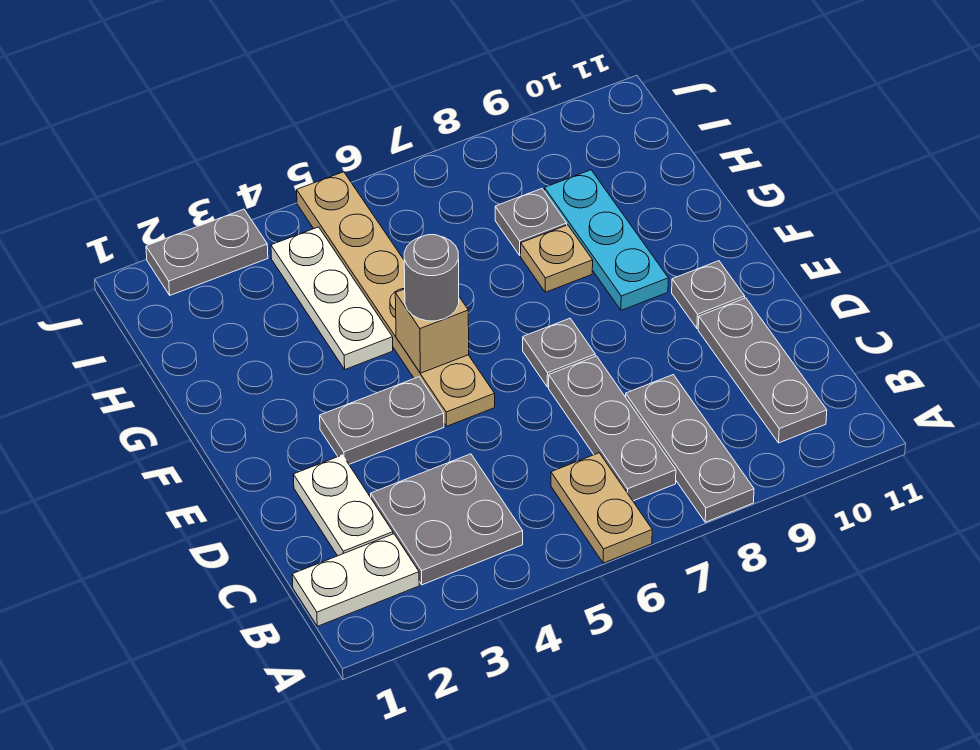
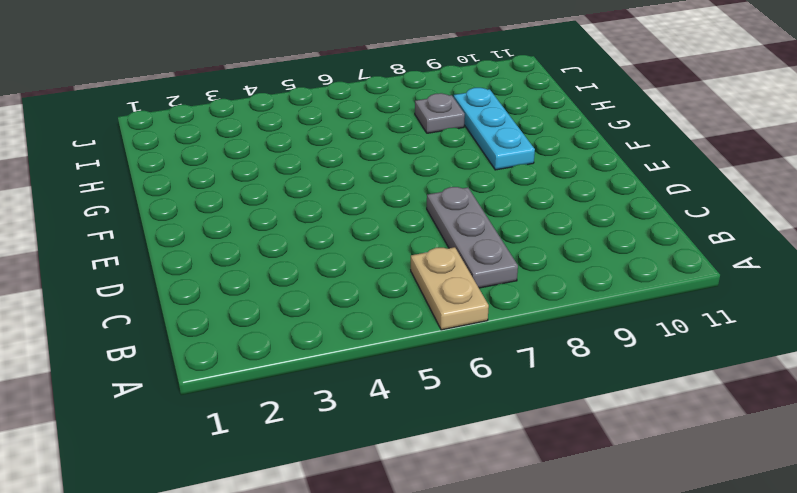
none -> grey plate A8:C8 level 1
none -> white plate B1:B2 level 1
none -> grey plate B3:C4 level 1

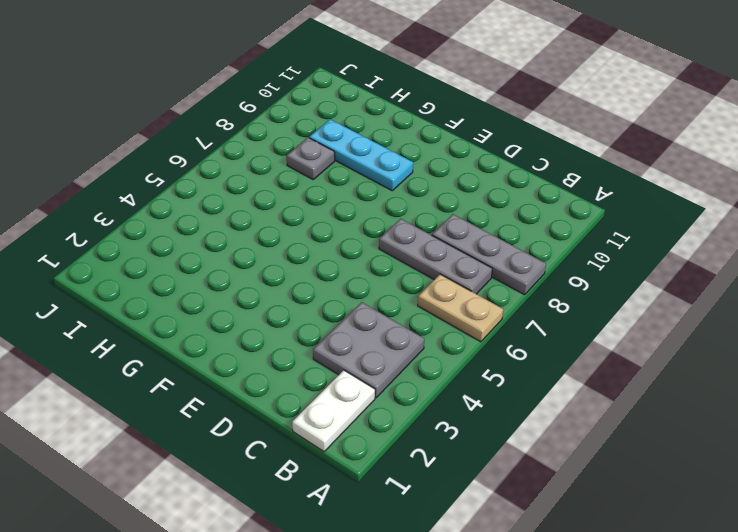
none -> grey plate B10:D10 level 1
none -> white plate C2:D2 level 1
none -> grey plate E3:E4 level 1

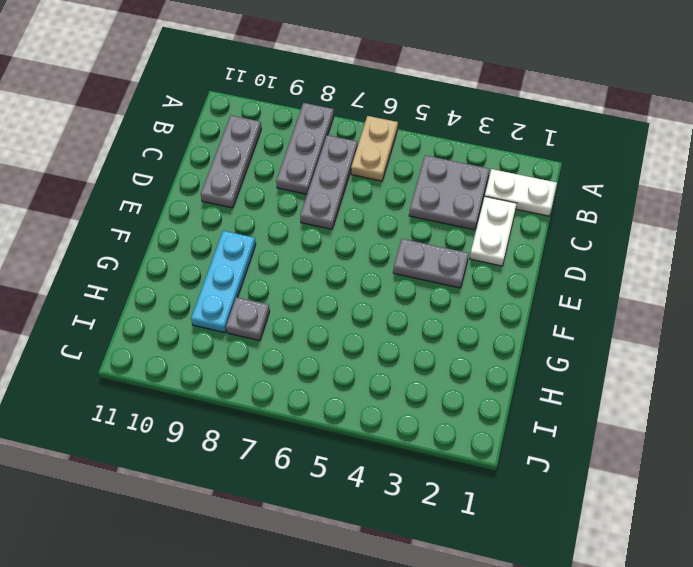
none -> tan plate E5:J5 level 1
none -> grey plate E7 level 1
none -> grey plate E10 level 1

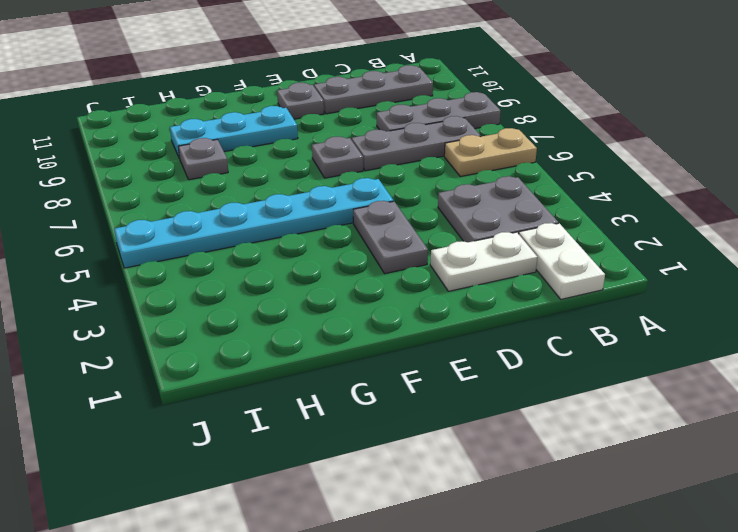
cyan plate E5:J5 level 1 -> tan plate E5:J5 level 1
none -> white plate G4:I4 level 1
none -> tan plate G8 level 1
none -> grey plate J2:J3 level 1

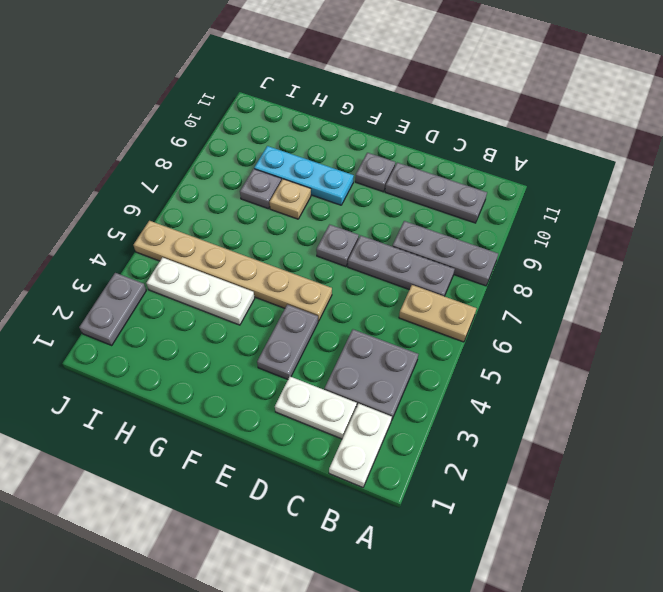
none -> tan brick F5 level 2
none -> grey round brick F5 level 3

